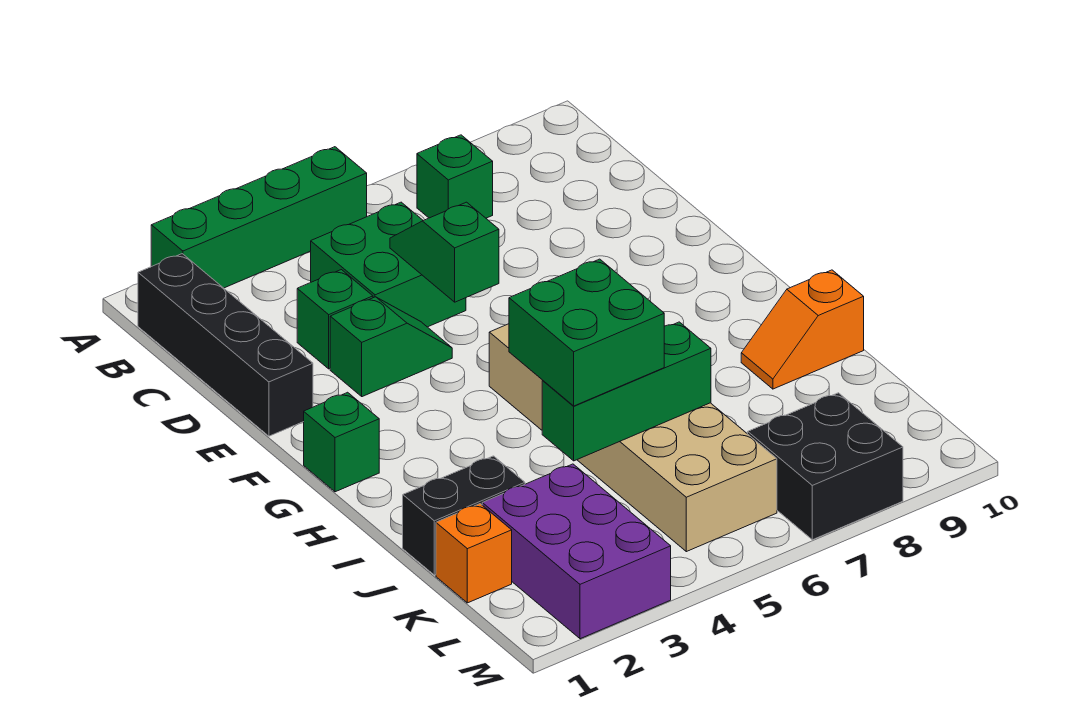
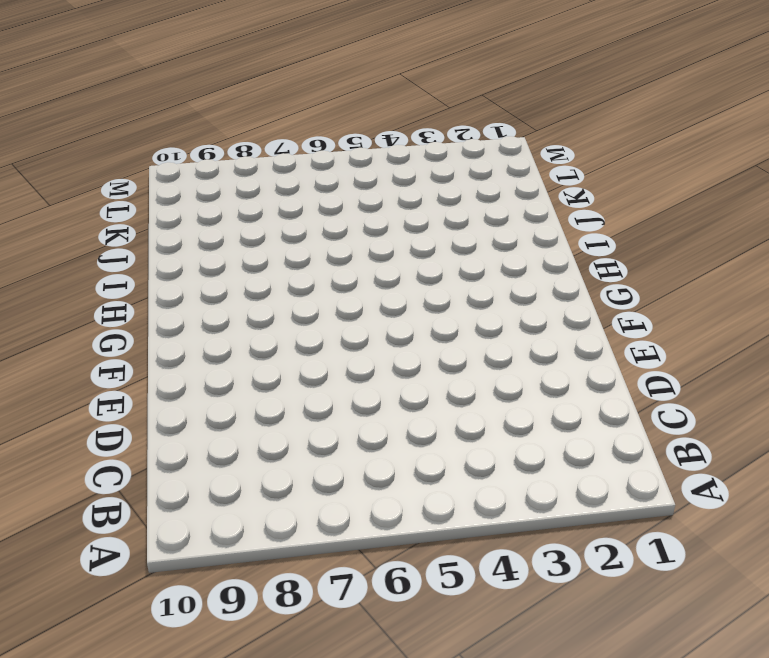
none -> green brick A2:A5 level 1
none -> black brick B1:E1 level 1
none -> green brick B7 level 1

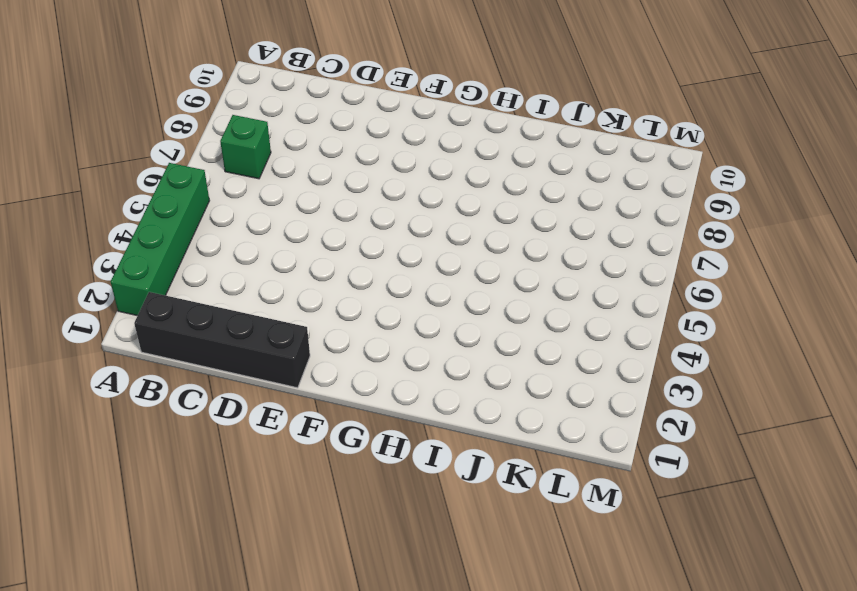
none -> green brick C4:D5 level 1
none -> green brick D3 level 1
none -> green slope E3:E4 level 1 top 3

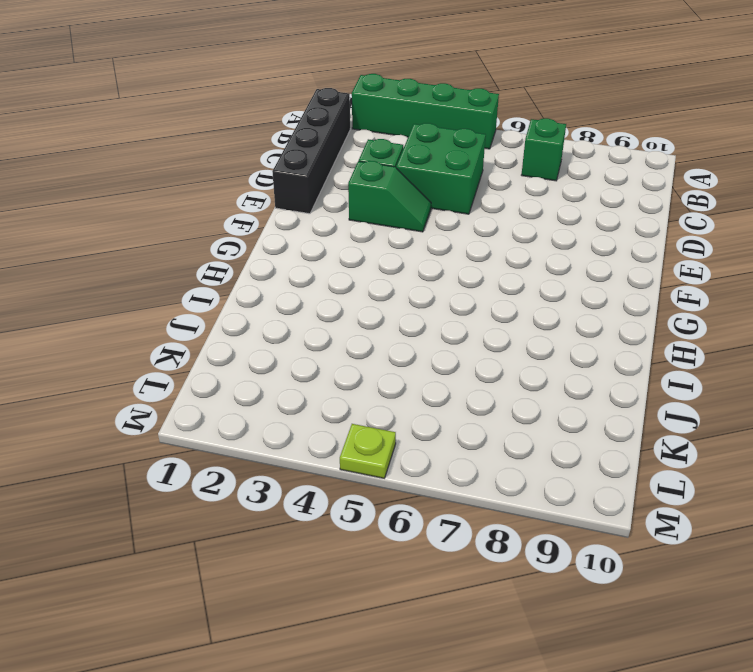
lime plate M5 level 1 -> none
none -> green brick G1 level 1
none -> tan brick G5:L6 level 1
none -> orange slope I9:I10 level 1 top 10

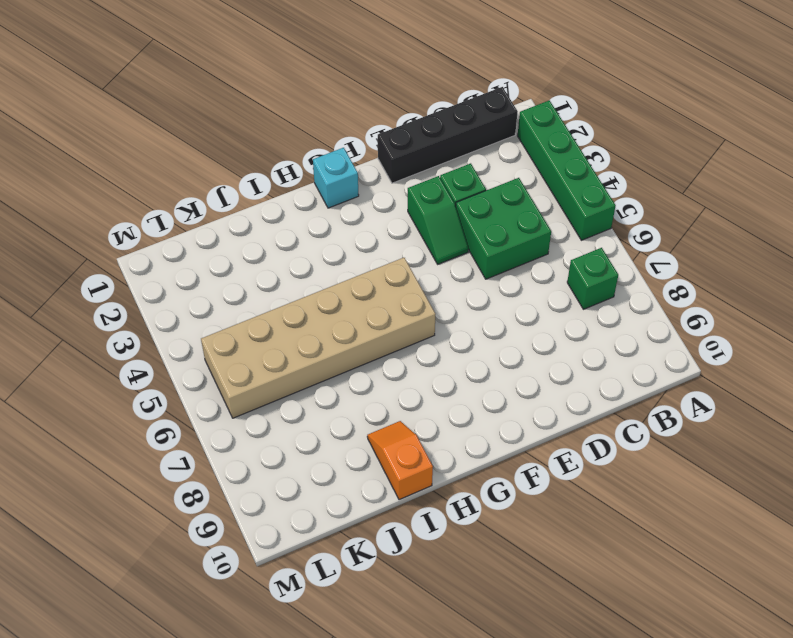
cyan brick G1 level 1 -> green brick G1 level 1
none -> black brick J1:J2 level 1
none -> orange brick K1 level 1
none -> purple brick K2:M3 level 1

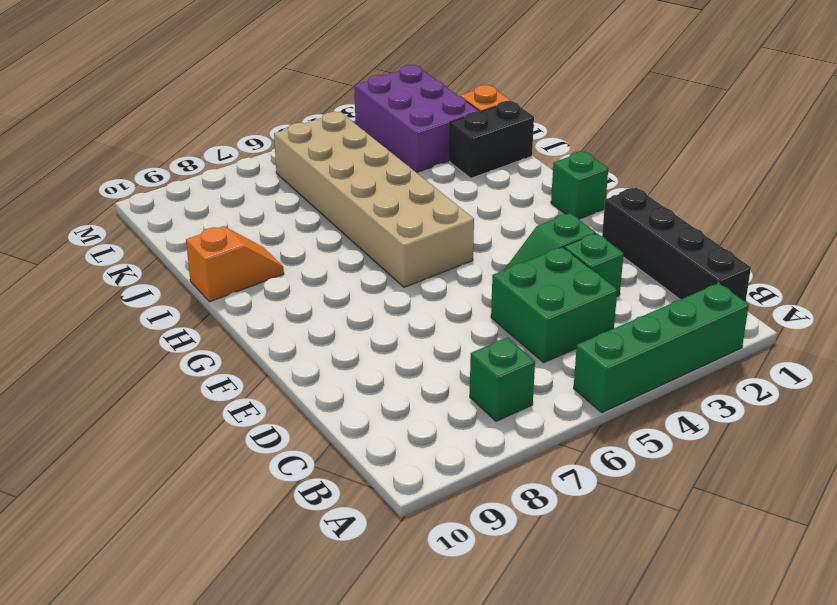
none -> black brick L7:M8 level 1
none -> green slope D5:E5 level 2 top E
none -> green brick J4:J6 level 2

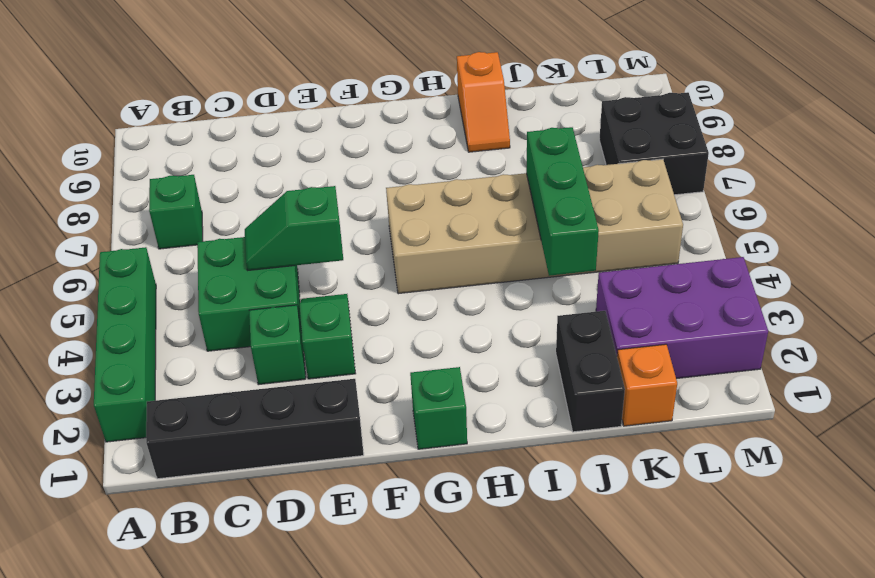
none -> green brick I4:J5 level 3

